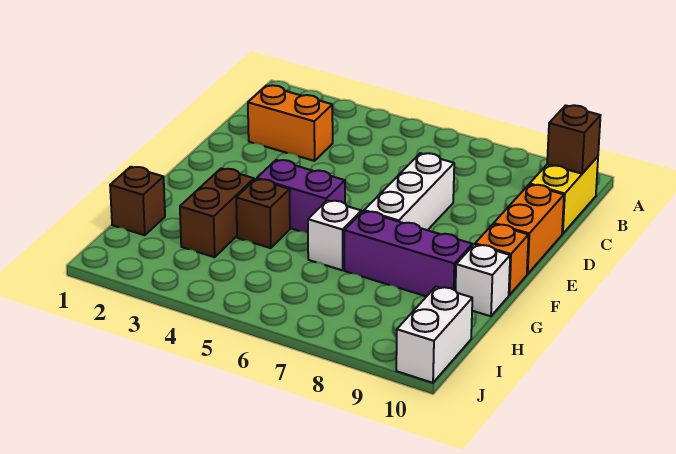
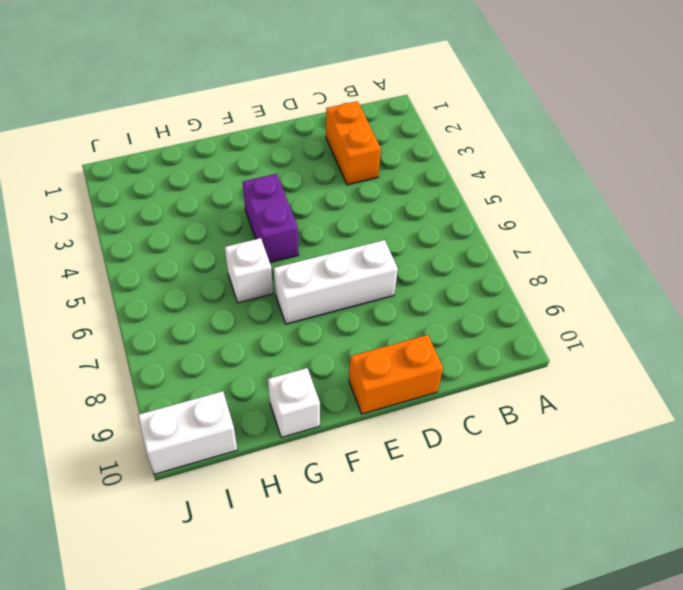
none -> yellow brick B10:C10 level 1
none -> orange brick F10 level 1
none -> brown brick G3:H3 level 1

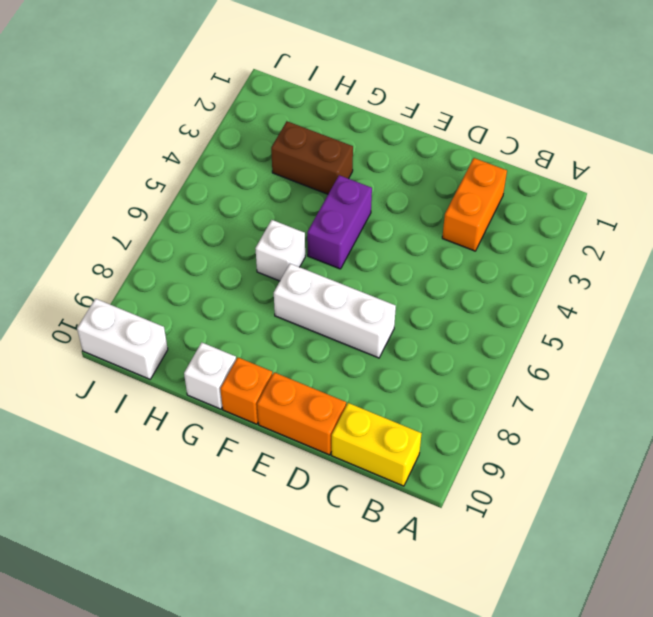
none -> brown brick G4 level 1
none -> purple brick G7:G9 level 1
none -> brown brick H1 level 1

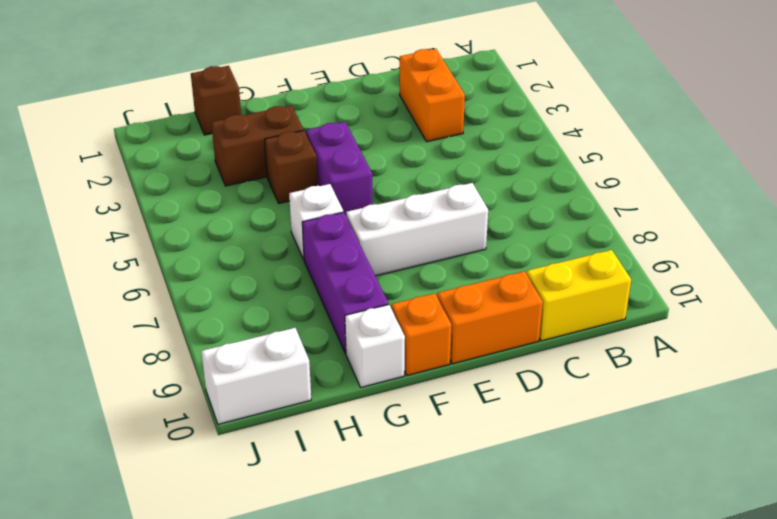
none -> brown brick B10 level 2

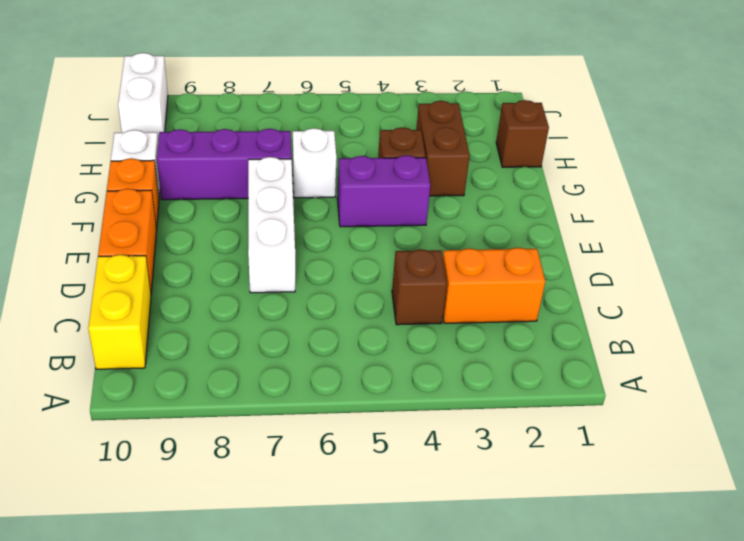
brown brick C4 level 1 -> brown brick B10 level 2

